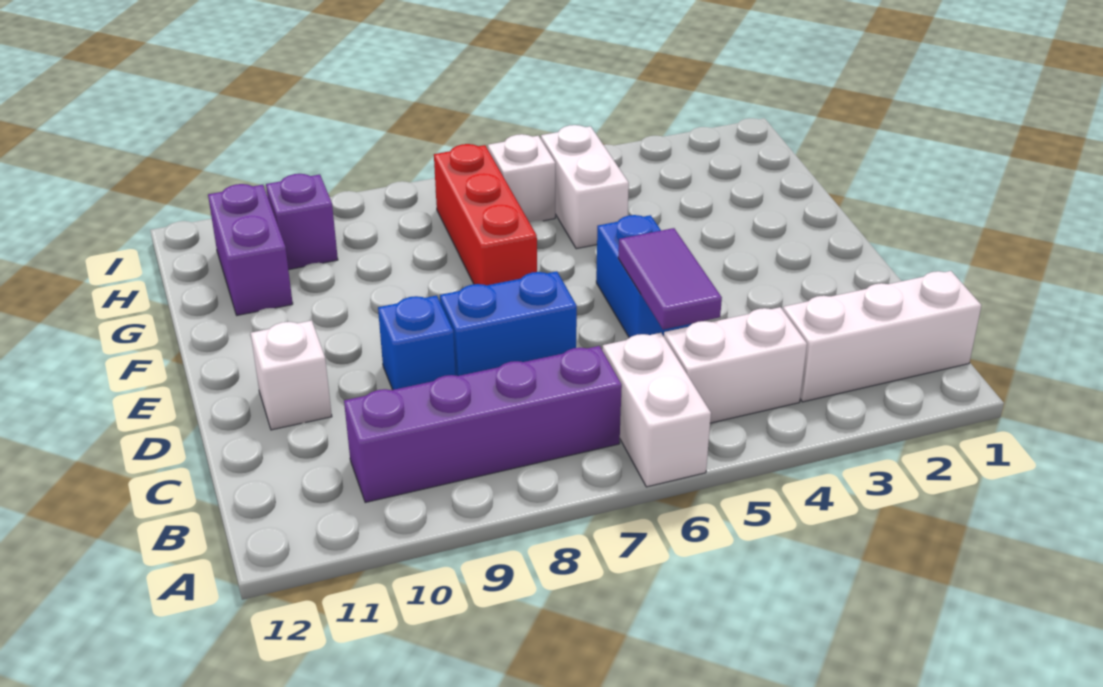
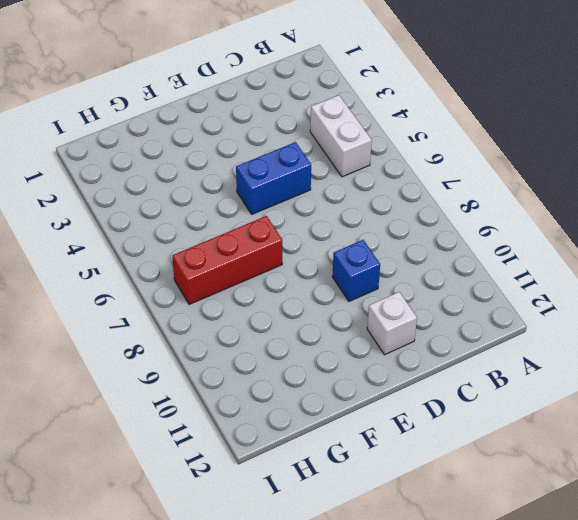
none -> white brick A6:B6 level 1
none -> white brick B1:B3 level 1
none -> purple brick B7:B10 level 1

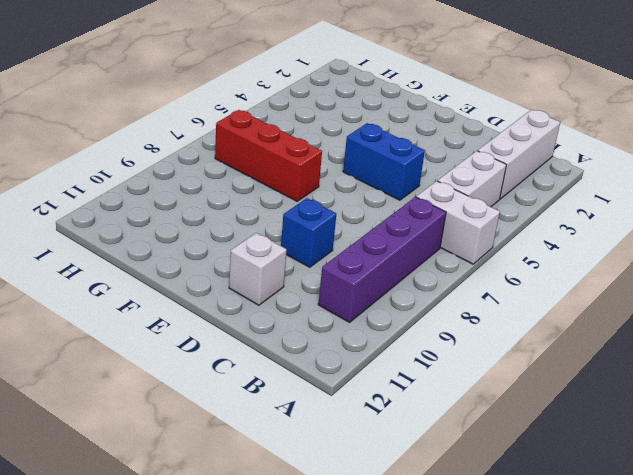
none -> blue brick D7:D8 level 1
none -> white brick G5:H5 level 1
none -> purple brick G11:H11 level 1

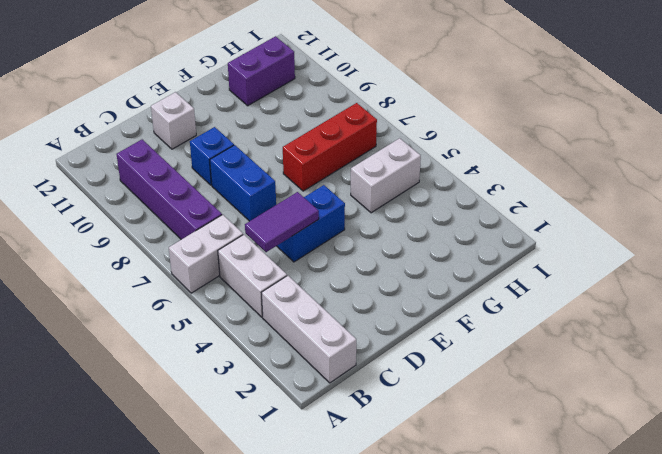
none -> white brick H6 level 1
none -> purple brick H10 level 1

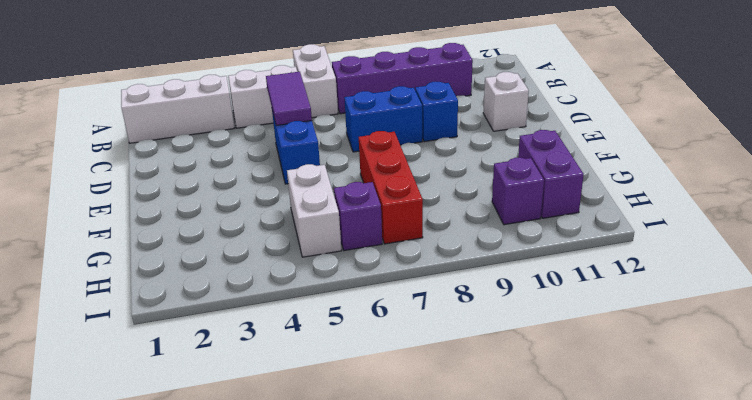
purple brick H6 level 1 -> white brick H6 level 1

